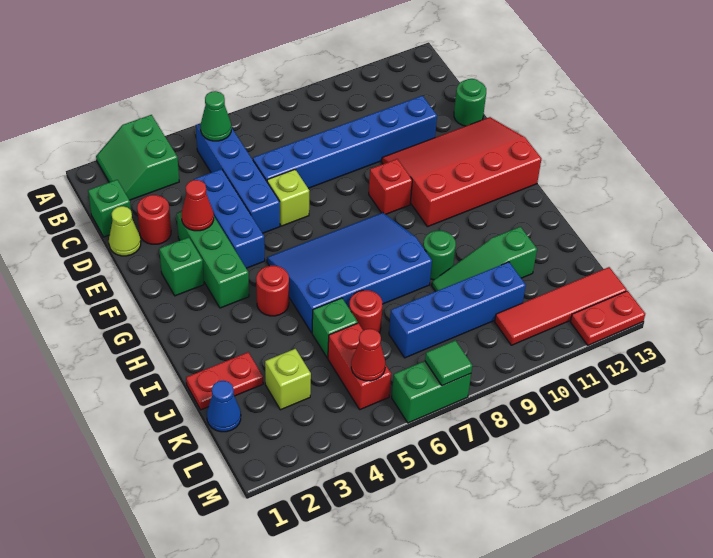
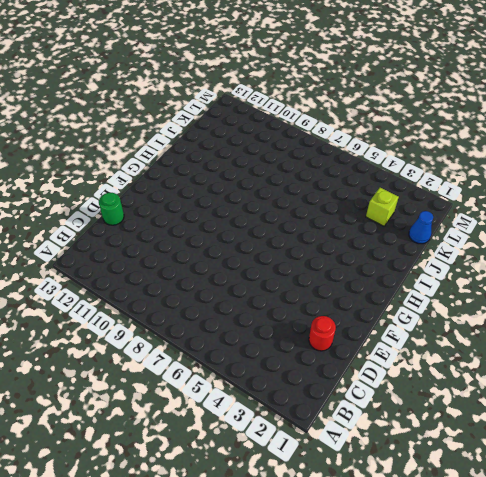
none -> green slope A2:B3 level 1 top 3
none -> blue brick B5:E5 level 1
none -> green brick C1 level 1
none -> lime cone D1 level 1

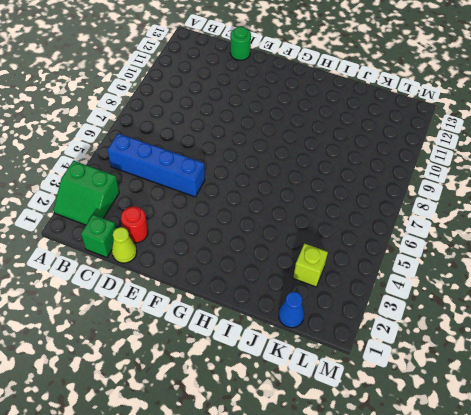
none -> blue brick D4:F4 level 1
none -> blue brick D6:D11 level 1
none -> green brick E3:G3 level 1
none -> lime brick E6 level 1

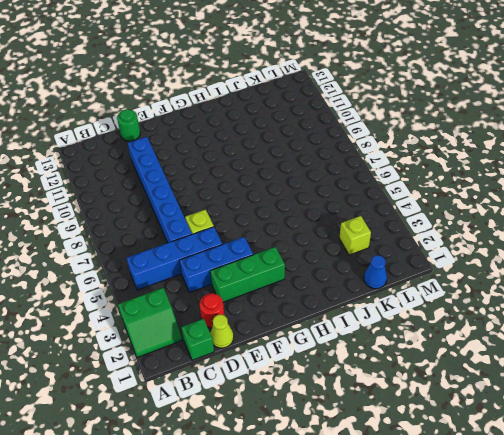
none -> red slope E10:G13 level 1 top G
none -> green brick F2 level 1
none -> red brick F9 level 1
none -> blue slope G5:I8 level 1 top I

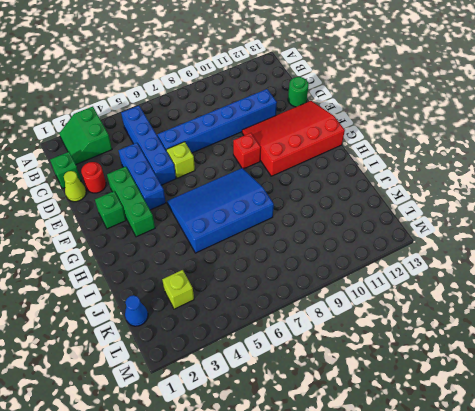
none -> red round brick H4 level 1
none -> green round brick I9 level 1
none -> red plate J1:J2 level 1
none -> green brick J5 level 1

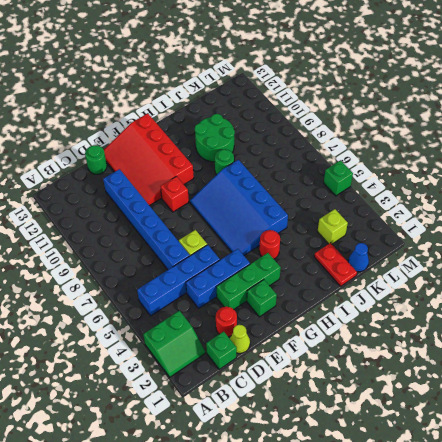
green round brick I10:J11 level 1 -> green slope J9:J11 level 1 top 11
green brick M5 level 1 -> green brick J5 level 1
none -> red round brick J6 level 1
none -> red brick K5:L5 level 1
none -> blue brick K7:K10 level 1
none -> red tile L10:L13 level 1

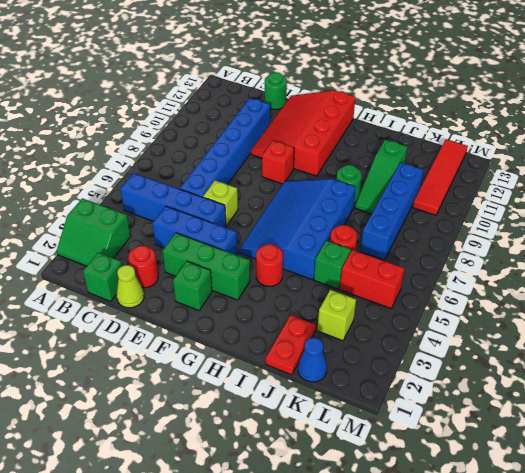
none -> green brick M6:M7 level 1
none -> red plate M12:M13 level 1
none -> green cone B5 level 2
none -> red cone E3 level 2

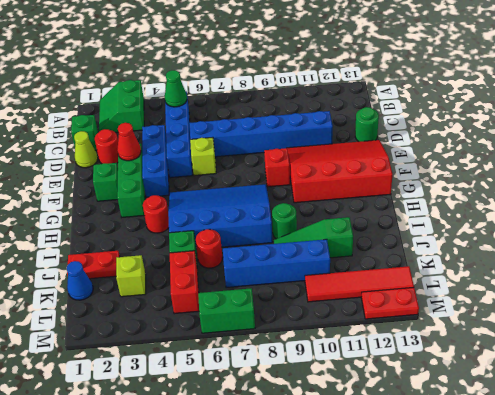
none -> red cone L5 level 2
none -> green tile M7 level 2

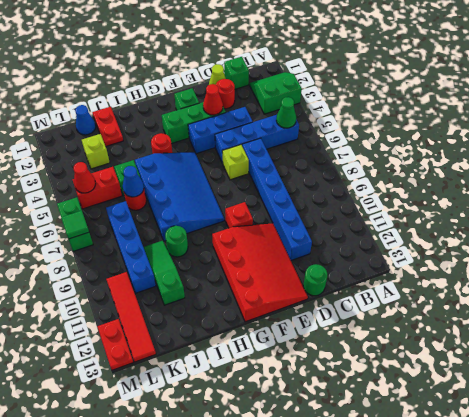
blue cone J6 level 2 -> none

